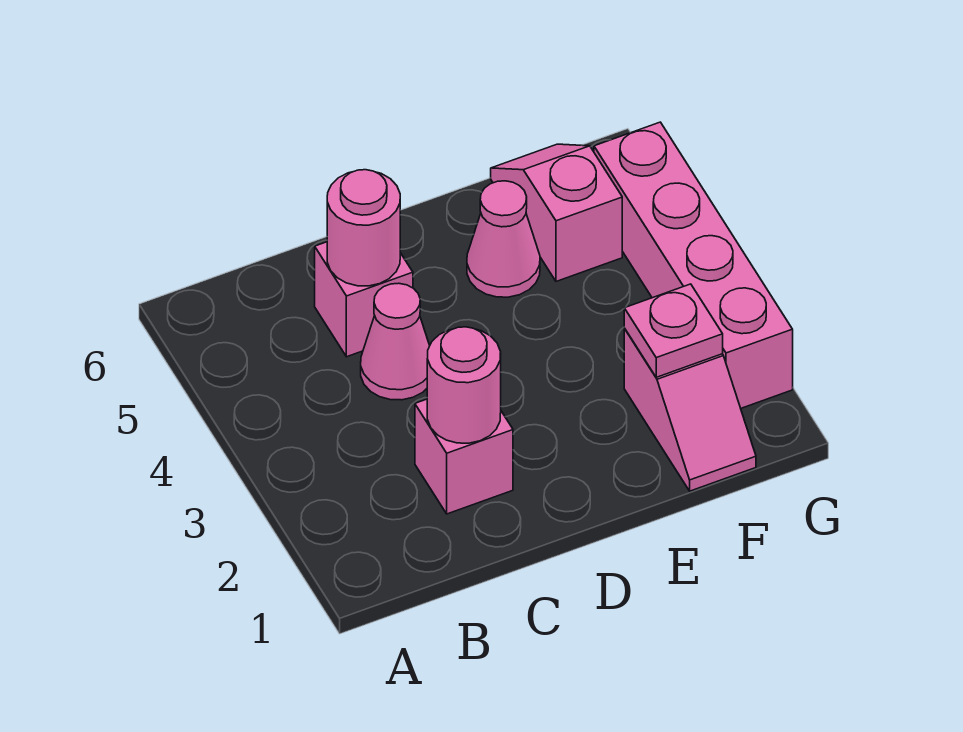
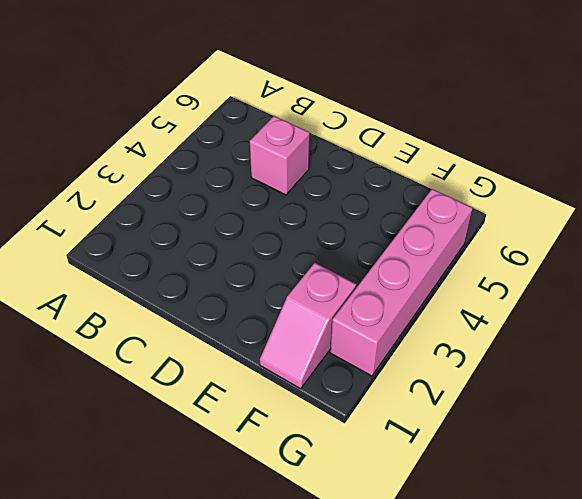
none -> pink brick C2 level 1
none -> pink cone C4 level 1

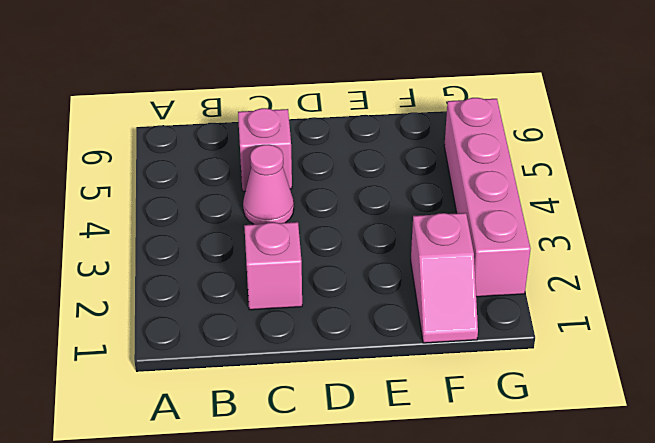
none -> pink cone E5 level 1
none -> pink slope F5:F6 level 1 top 5

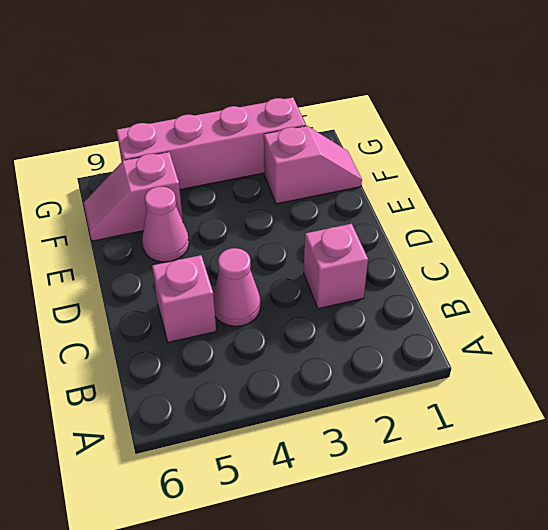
none -> pink round brick C2 level 2
none -> pink round brick C5 level 2

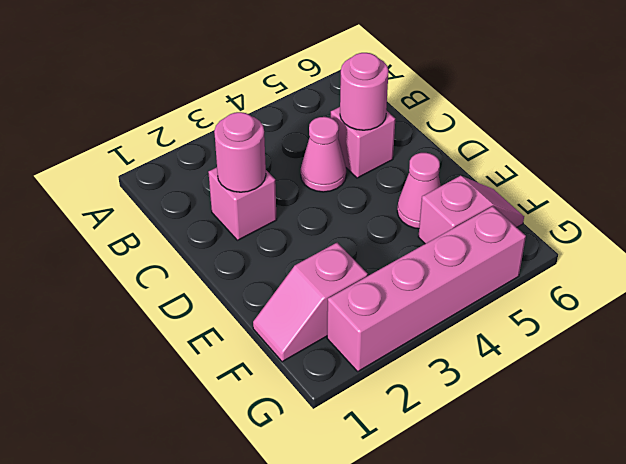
none -> pink plate F2 level 2

